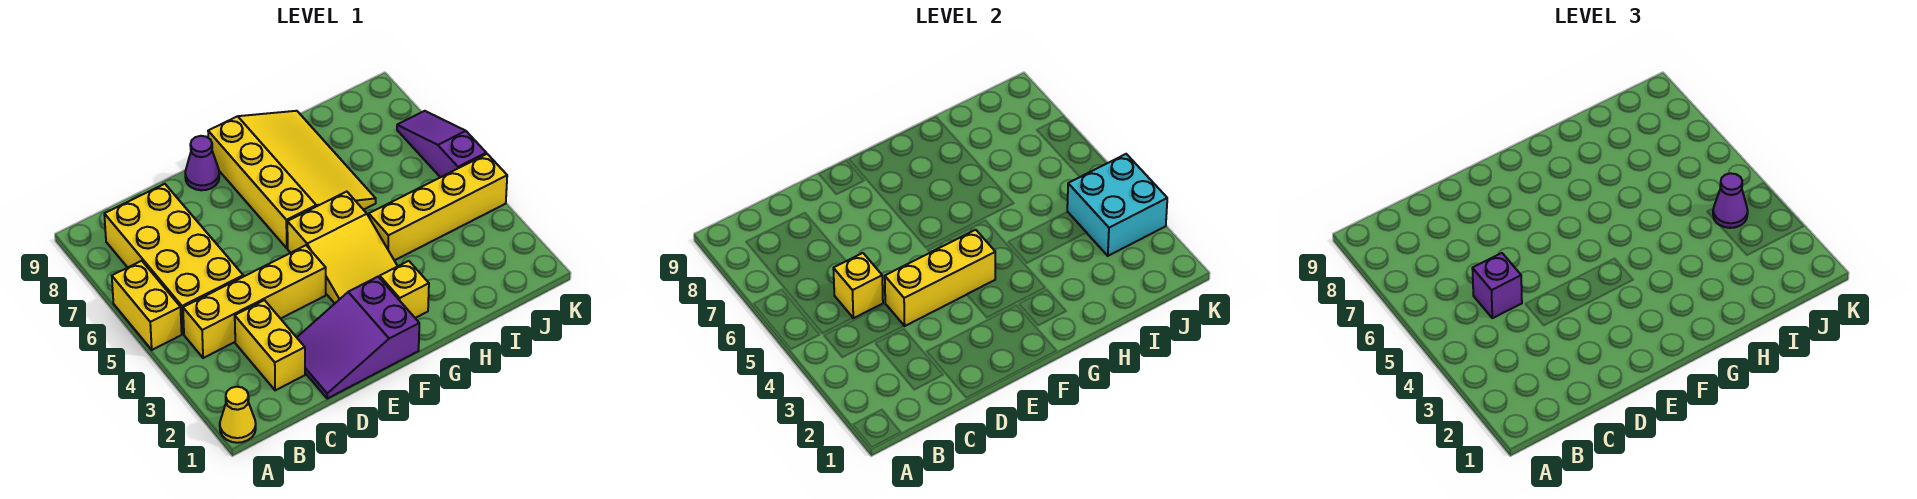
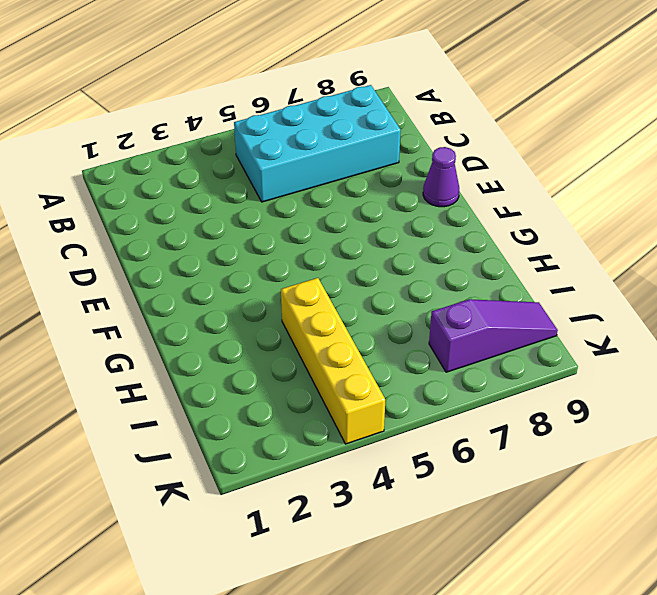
cyan brick B5:C8 level 1 -> yellow brick B5:C8 level 1
purple slope J7:J9 level 1 top 7 -> purple slope K5:K7 level 1 top 5
none -> yellow cone A1 level 1
none -> yellow brick A5:A6 level 1
none -> yellow brick B4:E4 level 1

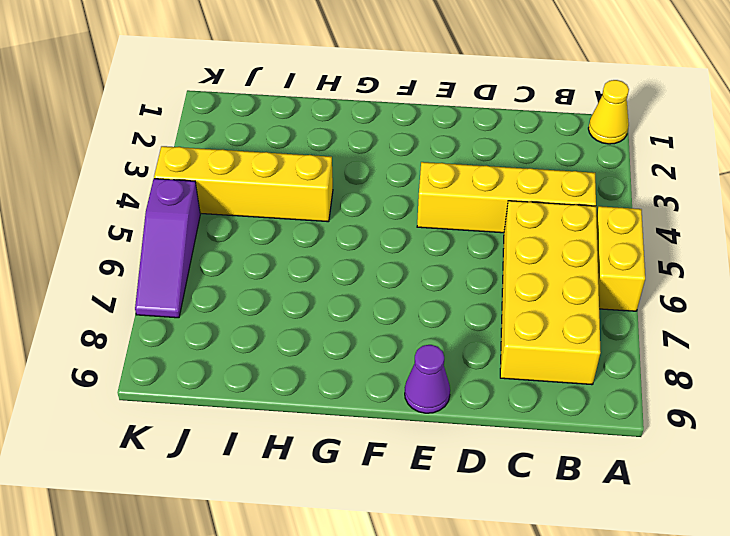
none -> yellow brick C2:C3 level 1
none -> purple slope D1:F2 level 1 top F
none -> yellow slope F3:G5 level 1 top 5

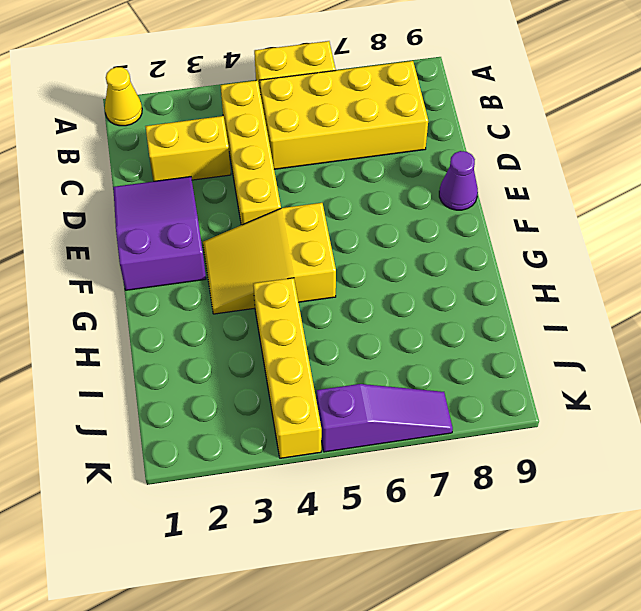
none -> yellow slope F6:H9 level 1 top F
none -> yellow brick G2 level 1
none -> yellow brick C5 level 2

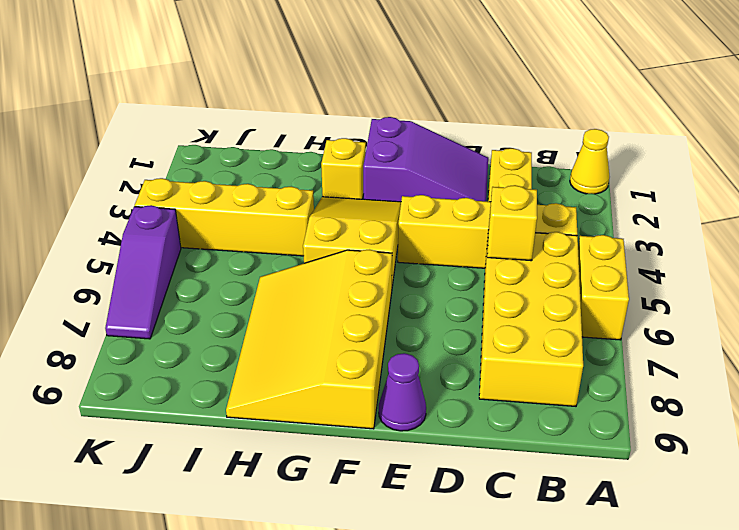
none -> yellow brick D4:F4 level 2
none -> cyan brick J3:K4 level 2
none -> purple brick C5 level 3

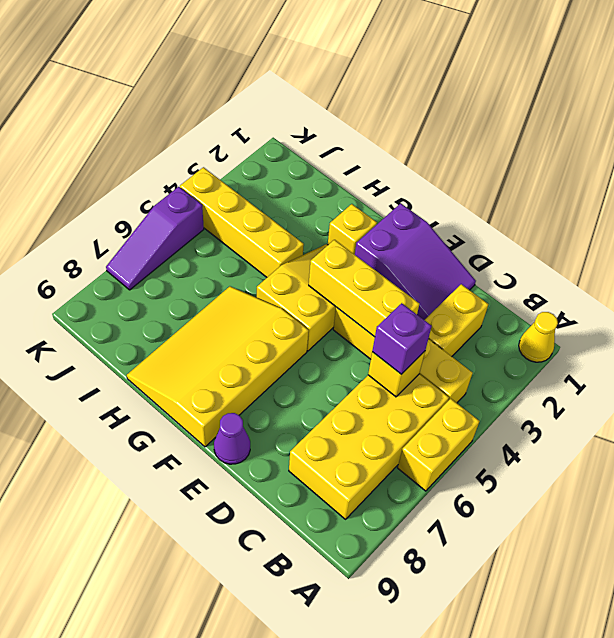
none -> cyan brick J3:K4 level 2
none -> purple cone J4 level 3

